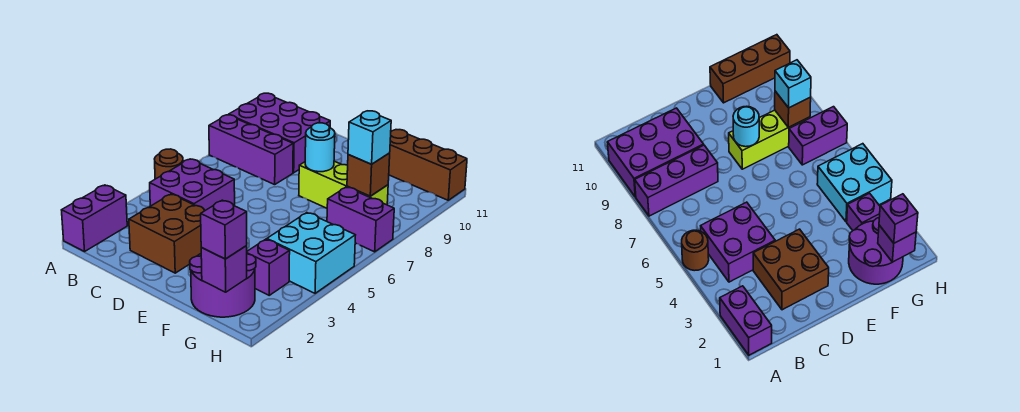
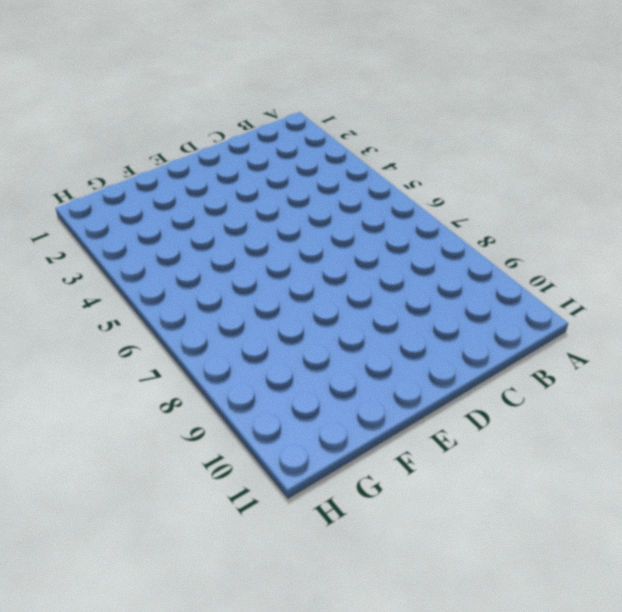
none -> purple brick A1:A2 level 1
none -> brown round brick A5 level 1
none -> purple brick A8:C8 level 1

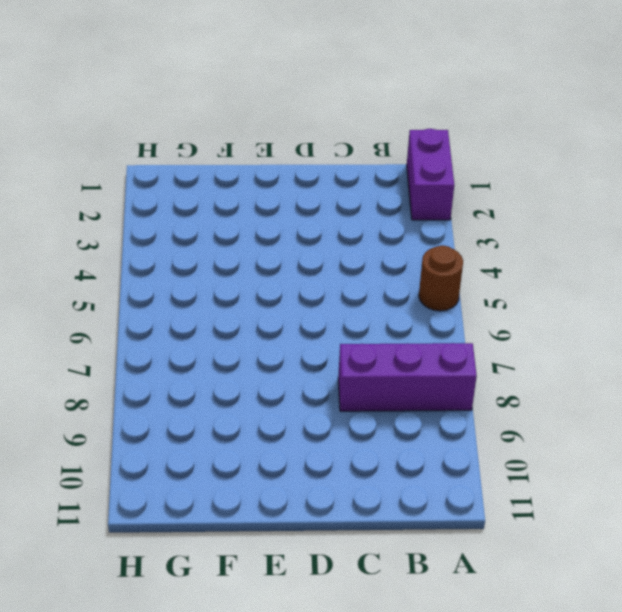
none -> purple brick A9:C10 level 1
none -> purple brick B4:C5 level 1
none -> brown brick C2:D3 level 1

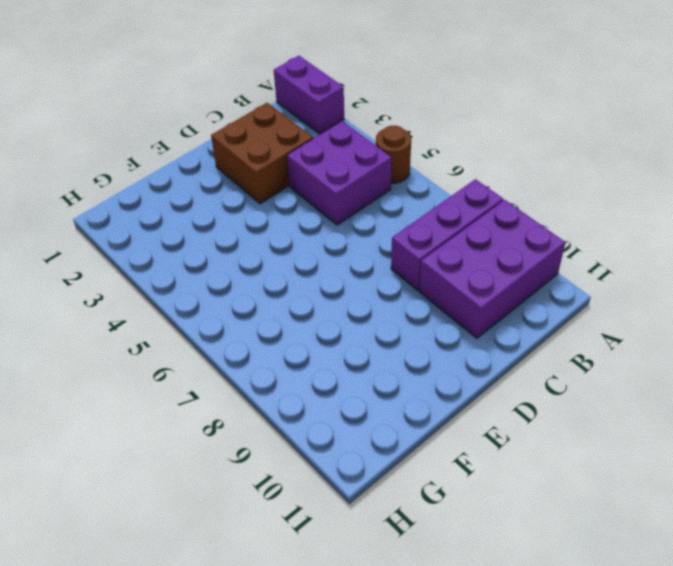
none -> lime brick E8:G8 level 1
none -> purple round brick F1:G2 level 1
none -> brown brick F11:H11 level 1

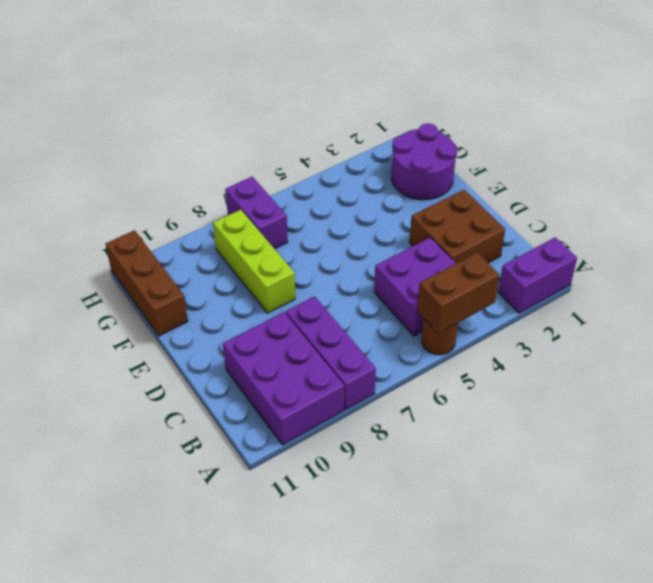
brown brick A4:A5 level 2 -> none
none -> purple brick G3 level 1
none -> cyan brick G4:H5 level 1
none -> cyan round brick E8 level 2

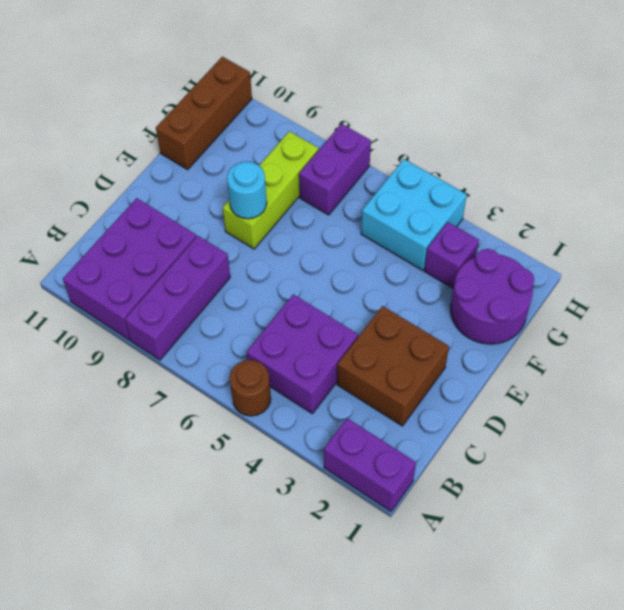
none -> purple brick G1 level 2
none -> brown brick G8 level 2
none -> purple brick G1 level 3

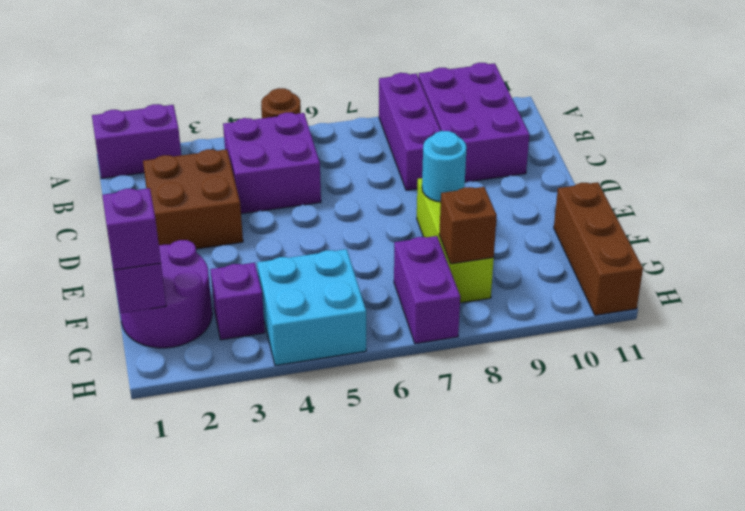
none -> cyan brick G8 level 3

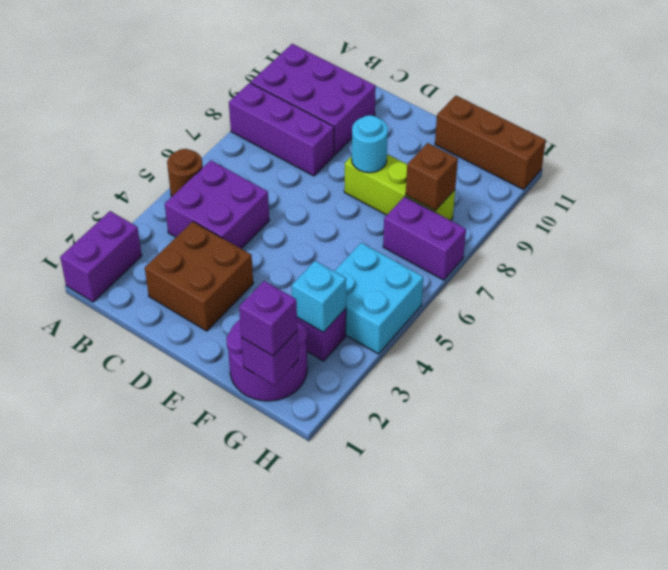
cyan brick G3 level 2 -> cyan brick G8 level 3

